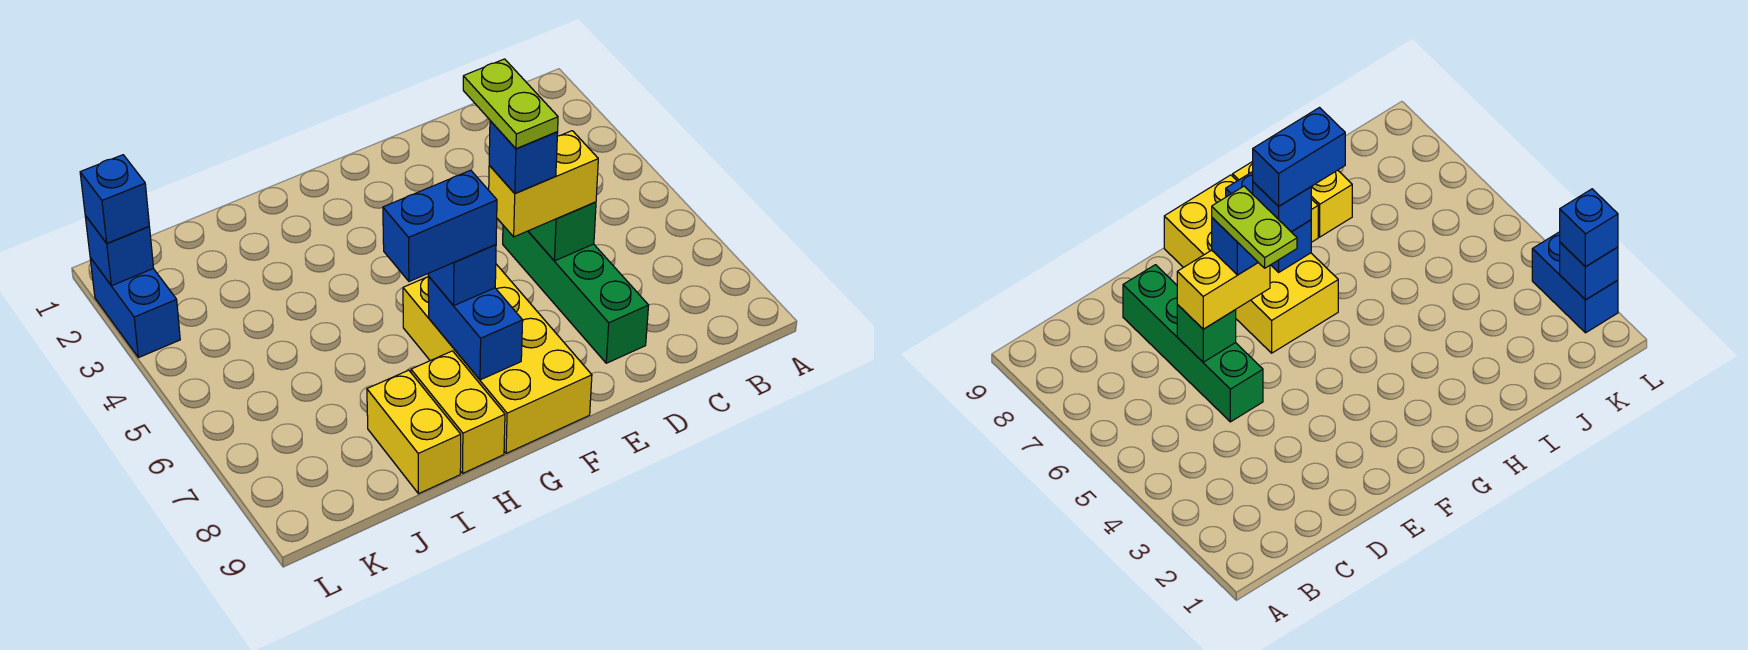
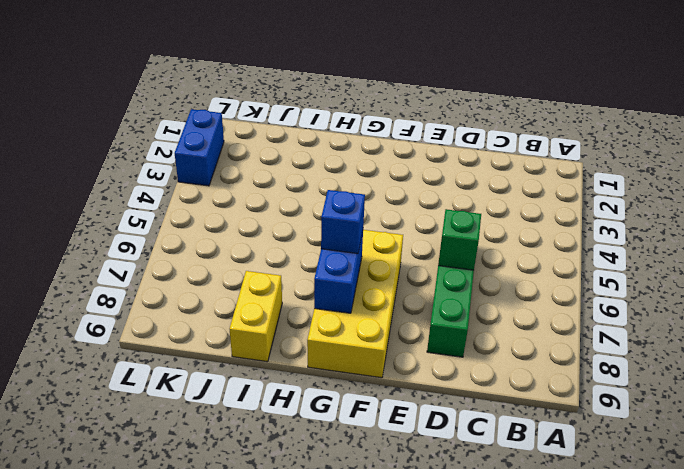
none -> yellow brick H8:H9 level 1
none -> blue brick L2 level 2
none -> yellow brick D6:E6 level 3

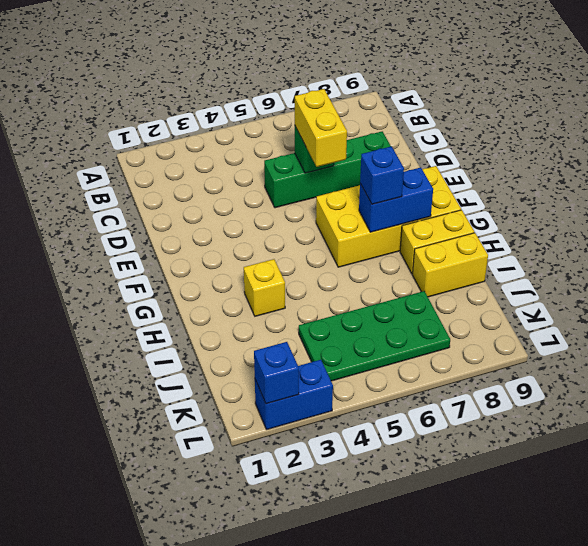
yellow brick H3 level 1 -> none
green plate J4:K7 level 1 -> none
none -> blue brick L2 level 3
none -> blue brick E6 level 4
none -> blue brick G7:H7 level 4

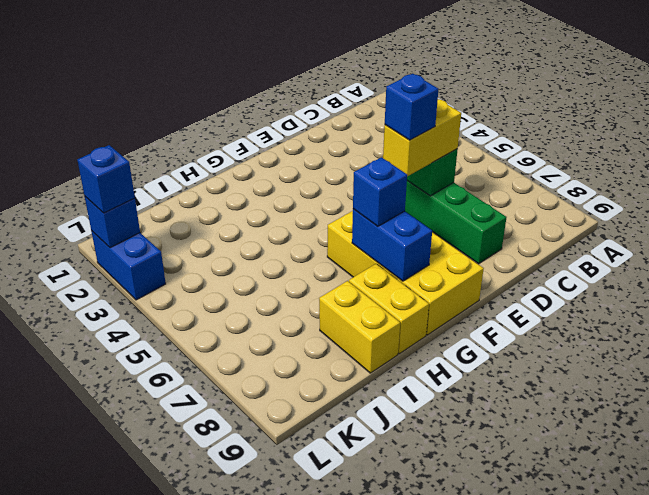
none -> blue brick G7:H7 level 4
none -> lime plate E5:E6 level 5

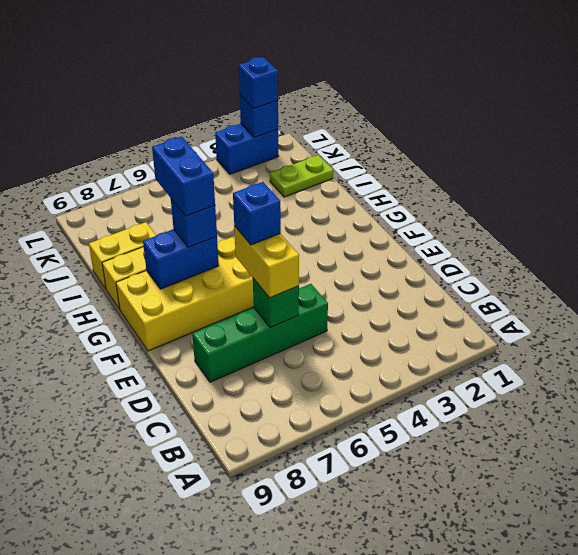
lime plate J1:J2 level 1 -> lime plate E5:E6 level 5

